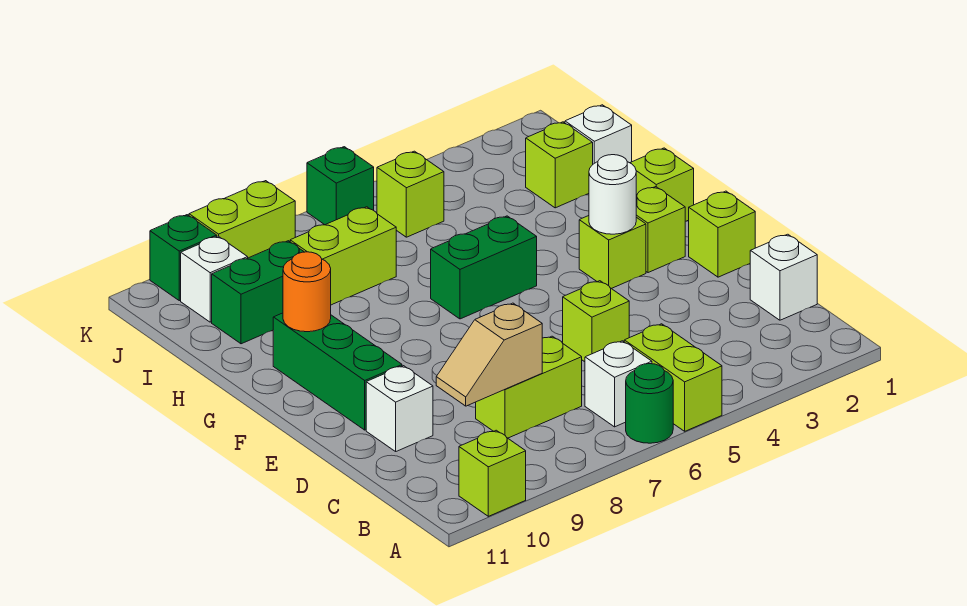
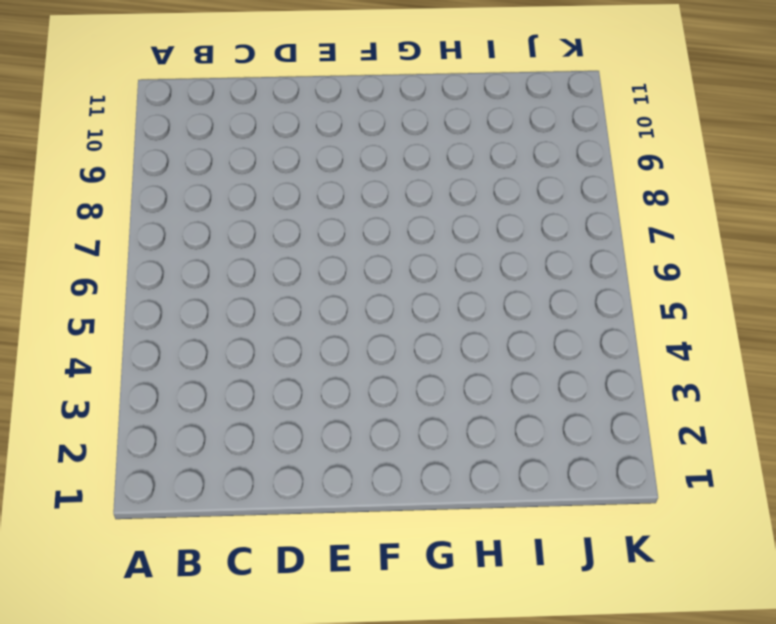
none -> lime brick A5:B5 level 1
none -> green round brick A6 level 1
none -> lime brick A10 level 1

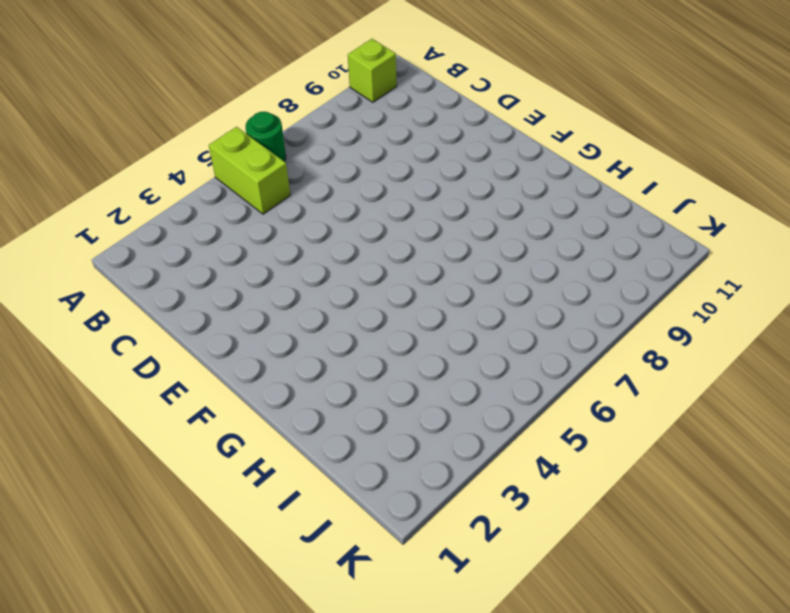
none -> white brick B6 level 1
none -> white brick C1 level 1
none -> lime brick C7:C8 level 1

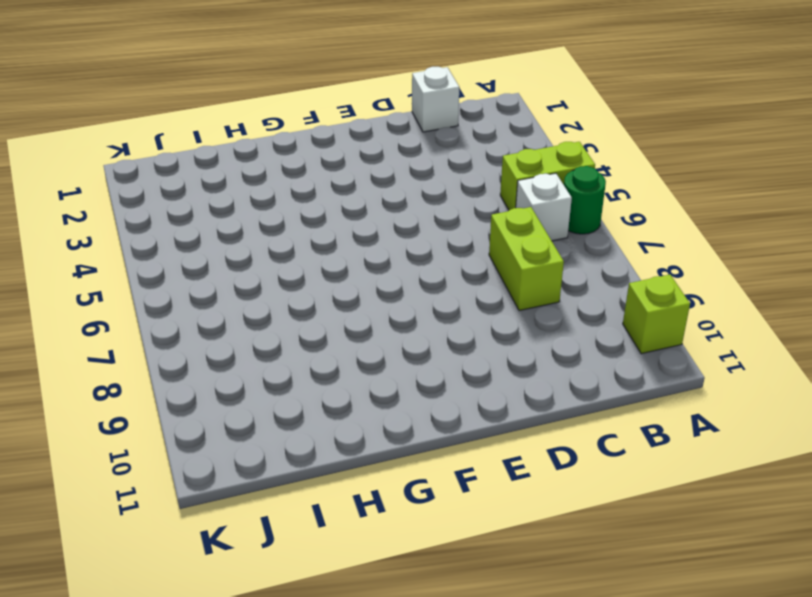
none -> lime brick D5 level 1
none -> white brick D10 level 1
none -> lime brick E1 level 1

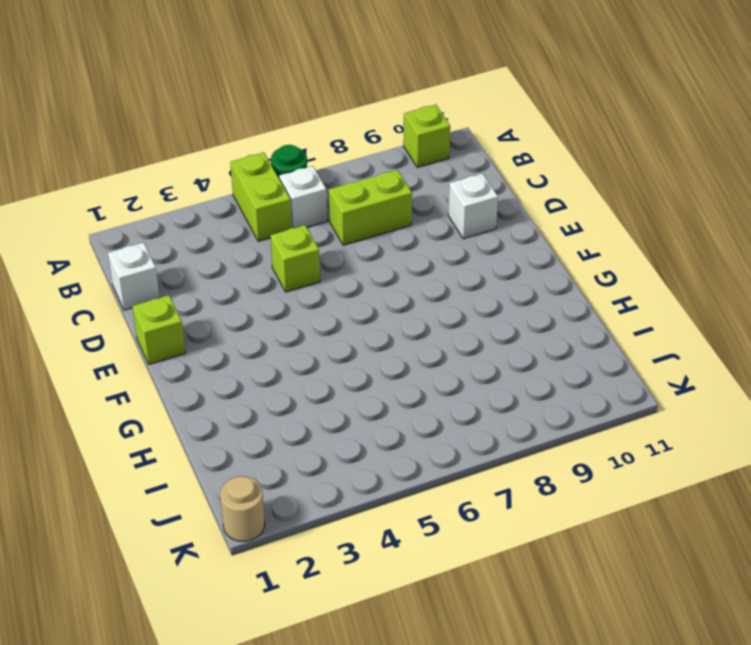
tan round brick K1 level 1 -> none
none -> green brick E10:G10 level 1
none -> lime brick F2 level 1
none -> lime brick F3 level 1

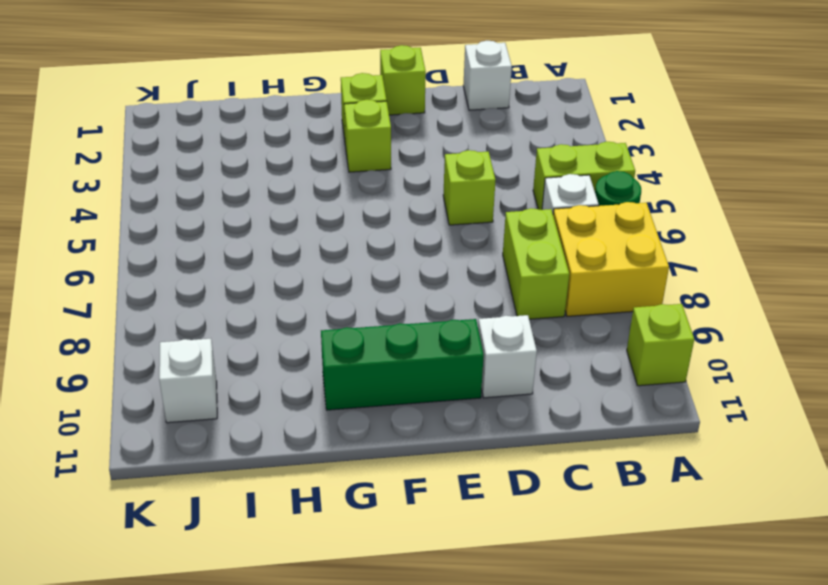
yellow brick A7:B8 level 1 -> none
none -> lime brick G1 level 1
none -> green brick G5:G6 level 1
none -> white brick I1 level 1

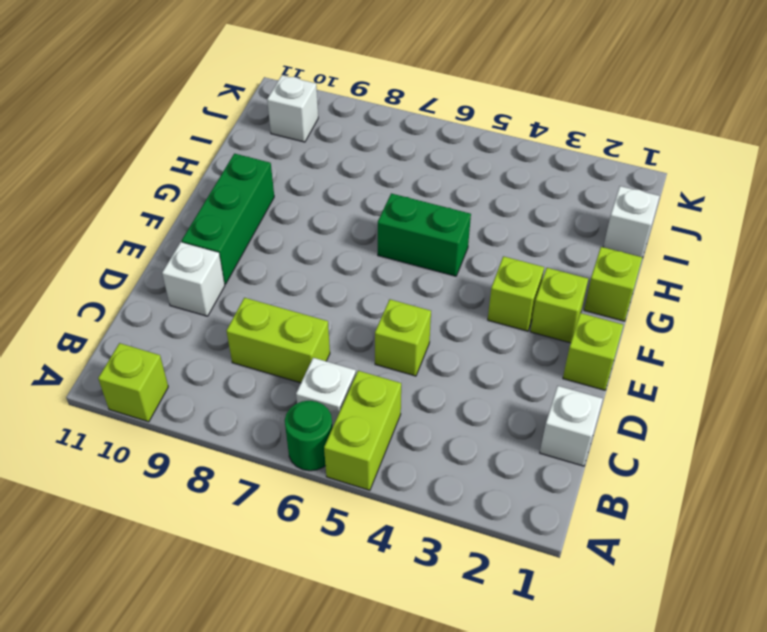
none -> lime brick I2 level 1
none -> lime brick I7:I8 level 1
none -> green brick I9:I10 level 1

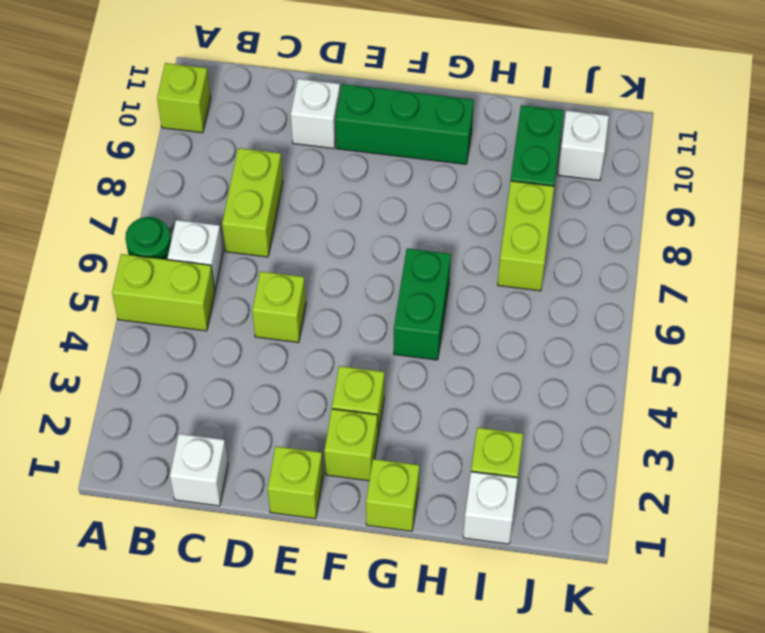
none -> lime brick J5 level 1
none -> green brick K6 level 1
none -> lime brick K8:K9 level 1

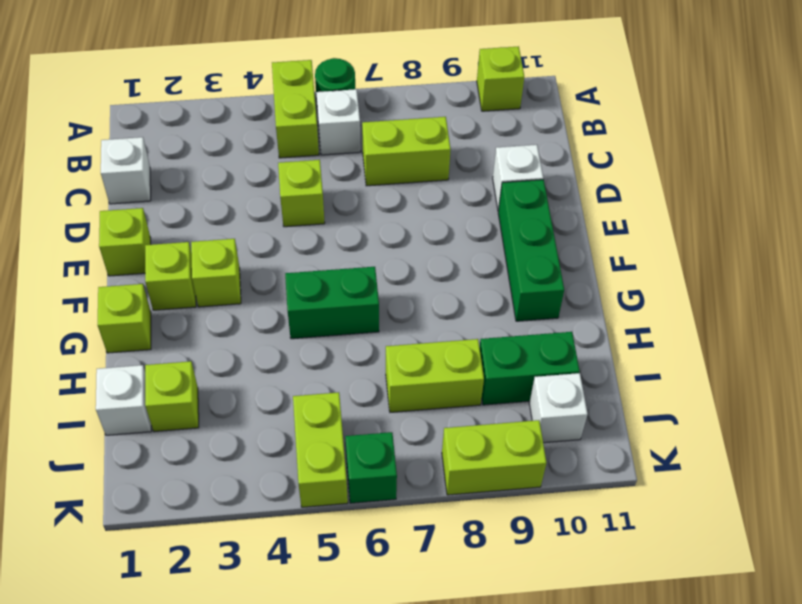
lime brick J5:K5 level 1 -> lime brick J5 level 1
none -> green brick K10 level 1
none -> tan slope C8:C9 level 2 top 8
none -> white round brick F3 level 2

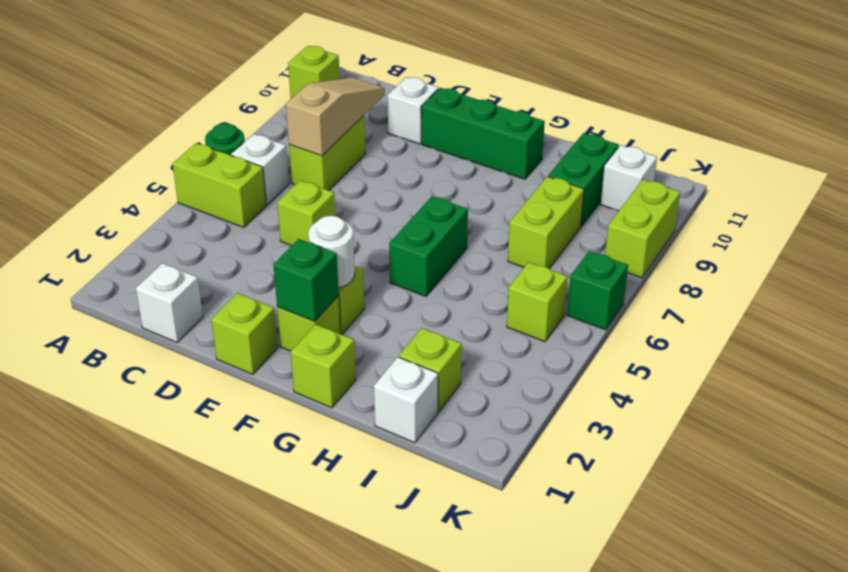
tan slope C7:C9 level 2 top 7 -> tan slope C8:C9 level 2 top 8
green brick F2 level 2 -> green brick K10 level 1
none -> orange round brick G10 level 2

